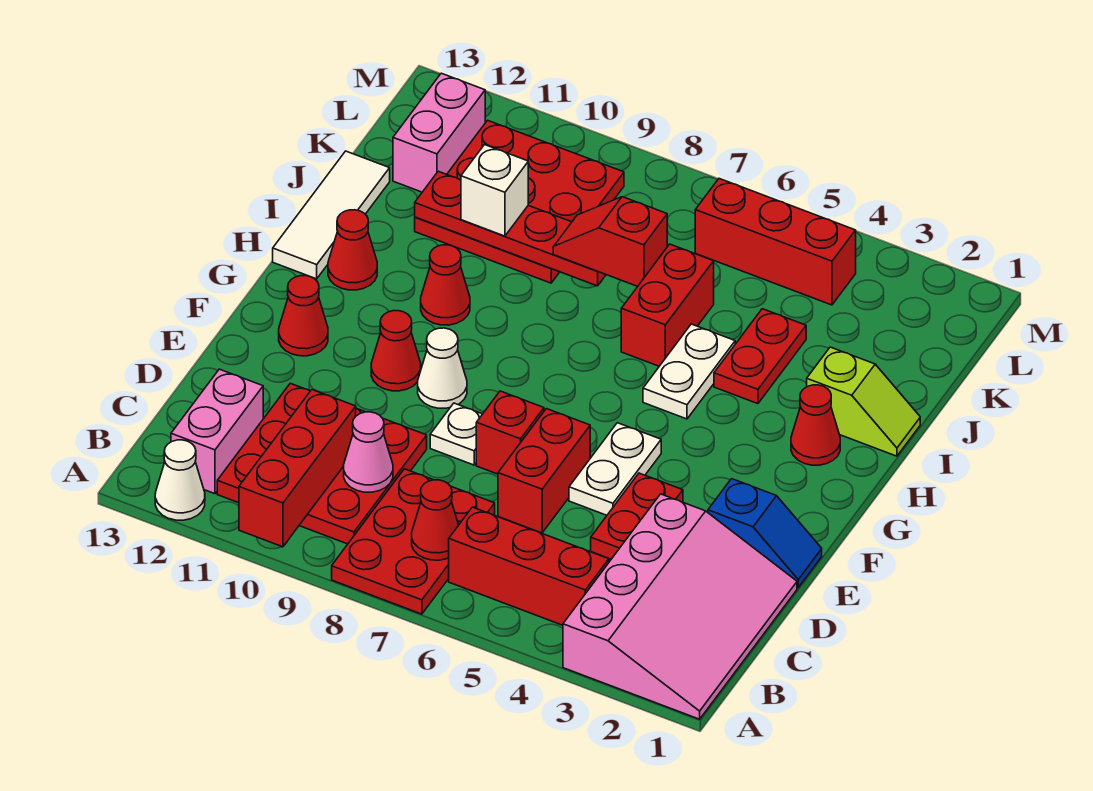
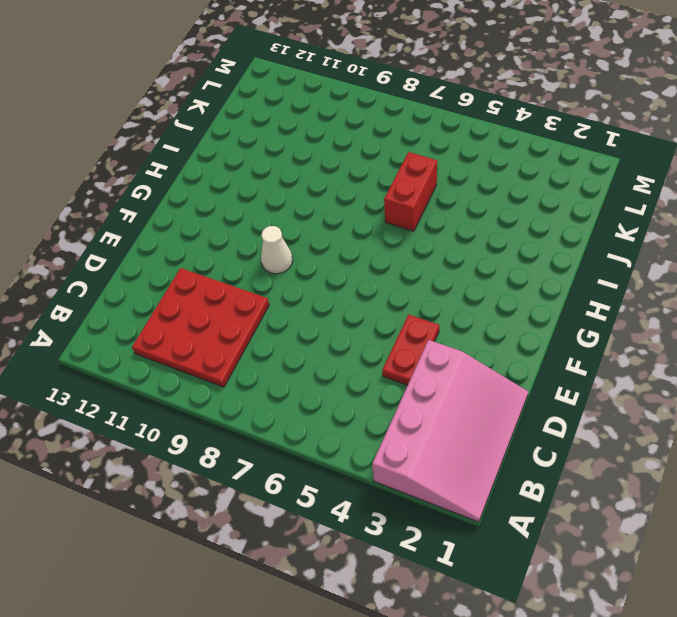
none -> red plate A7:C8 level 1
none -> white cone A12 level 1
none -> red brick B4:B6 level 1
none -> pink brick B12:C12 level 1

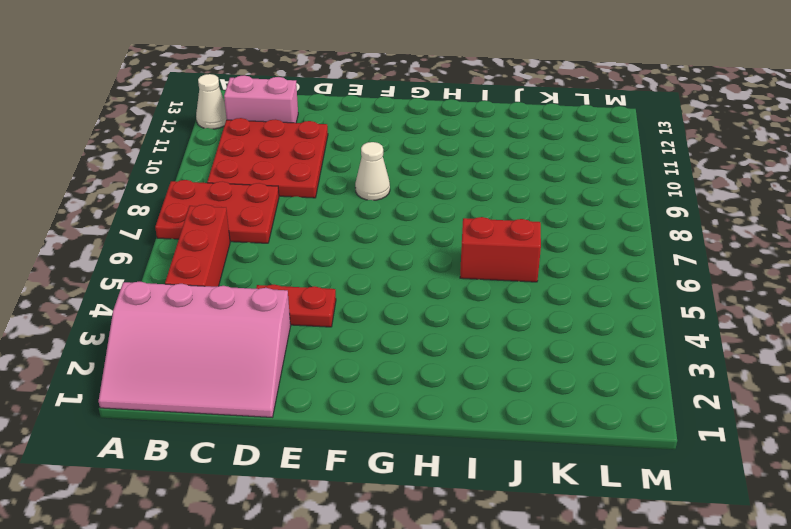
none -> red brick D6:E6 level 1
none -> blue slope E1:E2 level 1 top 2
none -> white plate E5:F5 level 1
none -> red brick E7 level 1

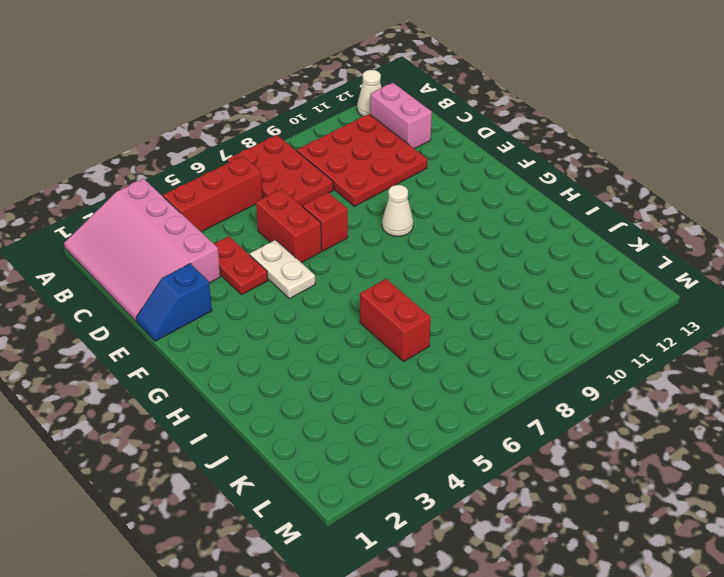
none -> white plate E8 level 1
none -> red cone F10 level 1
none -> red cone F12 level 1
none -> red cone H2 level 1

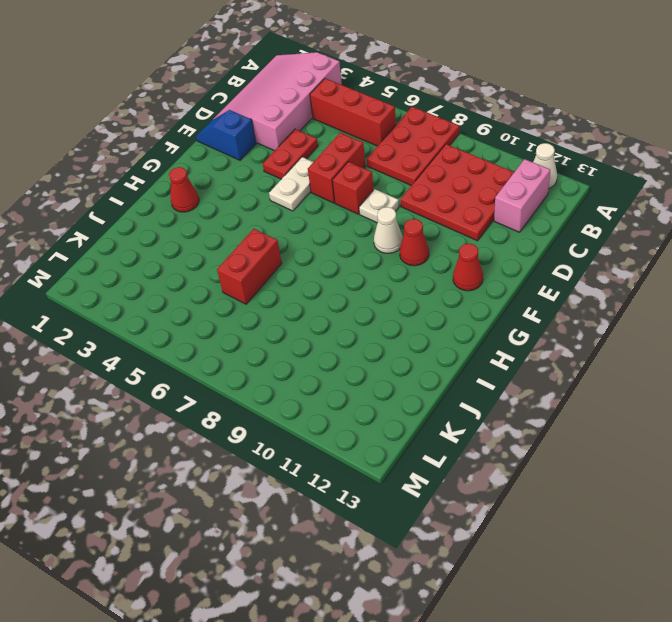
none -> white plate H5:I5 level 1
none -> red cone H10 level 1
none -> red cone H12 level 1
none -> white tile H13:J13 level 1

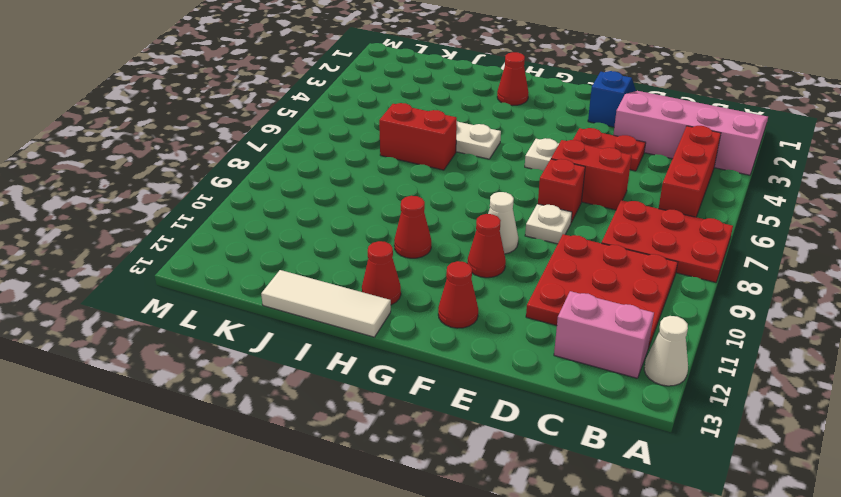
none -> lime slope I1:I2 level 1 top 2
none -> red plate I4:J4 level 1
none -> red plate J9:L11 level 1
none -> pink brick K12:L12 level 1

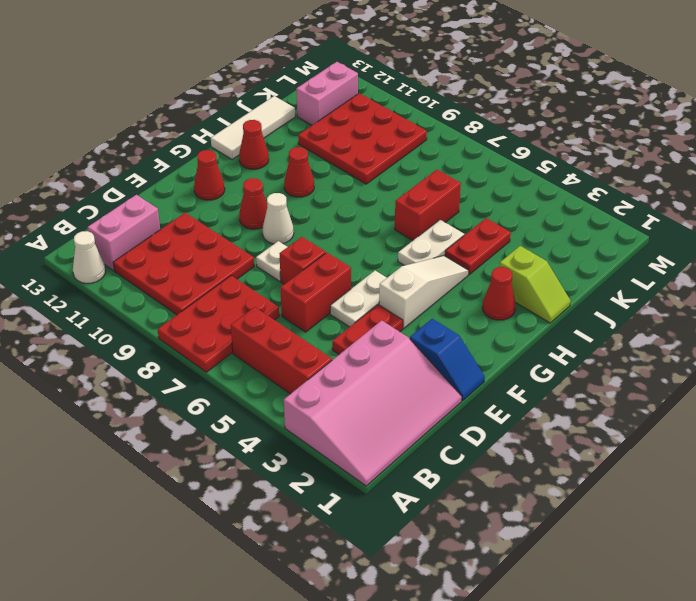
white slope F4:H4 level 1 top F -> none
none -> red brick L4:L6 level 1
none -> red brick A10:C10 level 2
none -> red cone B7 level 2
none -> pink cone C9 level 2

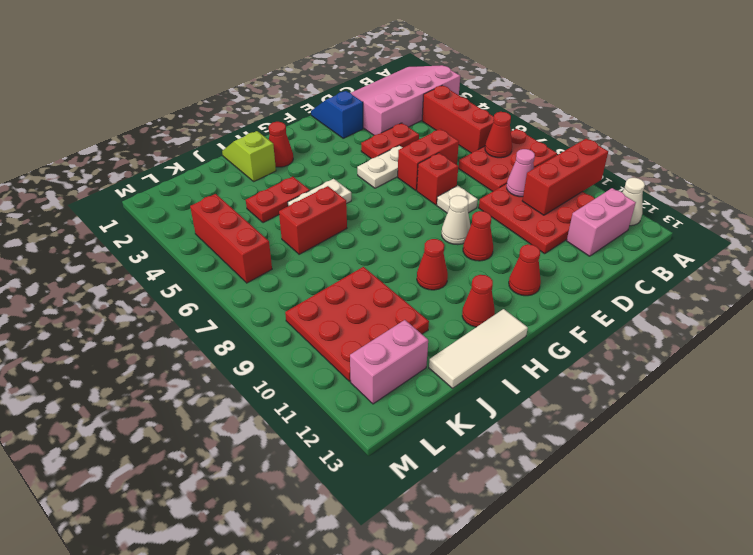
none -> red plate J8:J11 level 2
none -> red slope J7:J8 level 3 top 7
none -> white brick J10 level 3

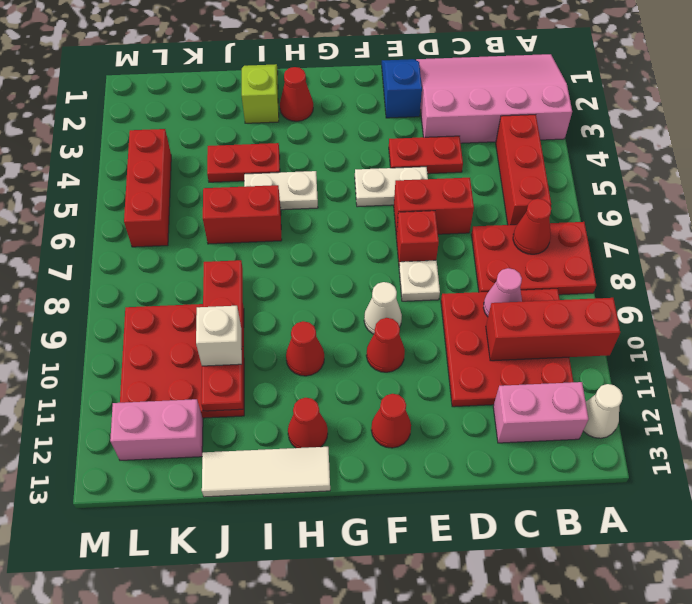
none -> red slope J7:J8 level 3 top 7

